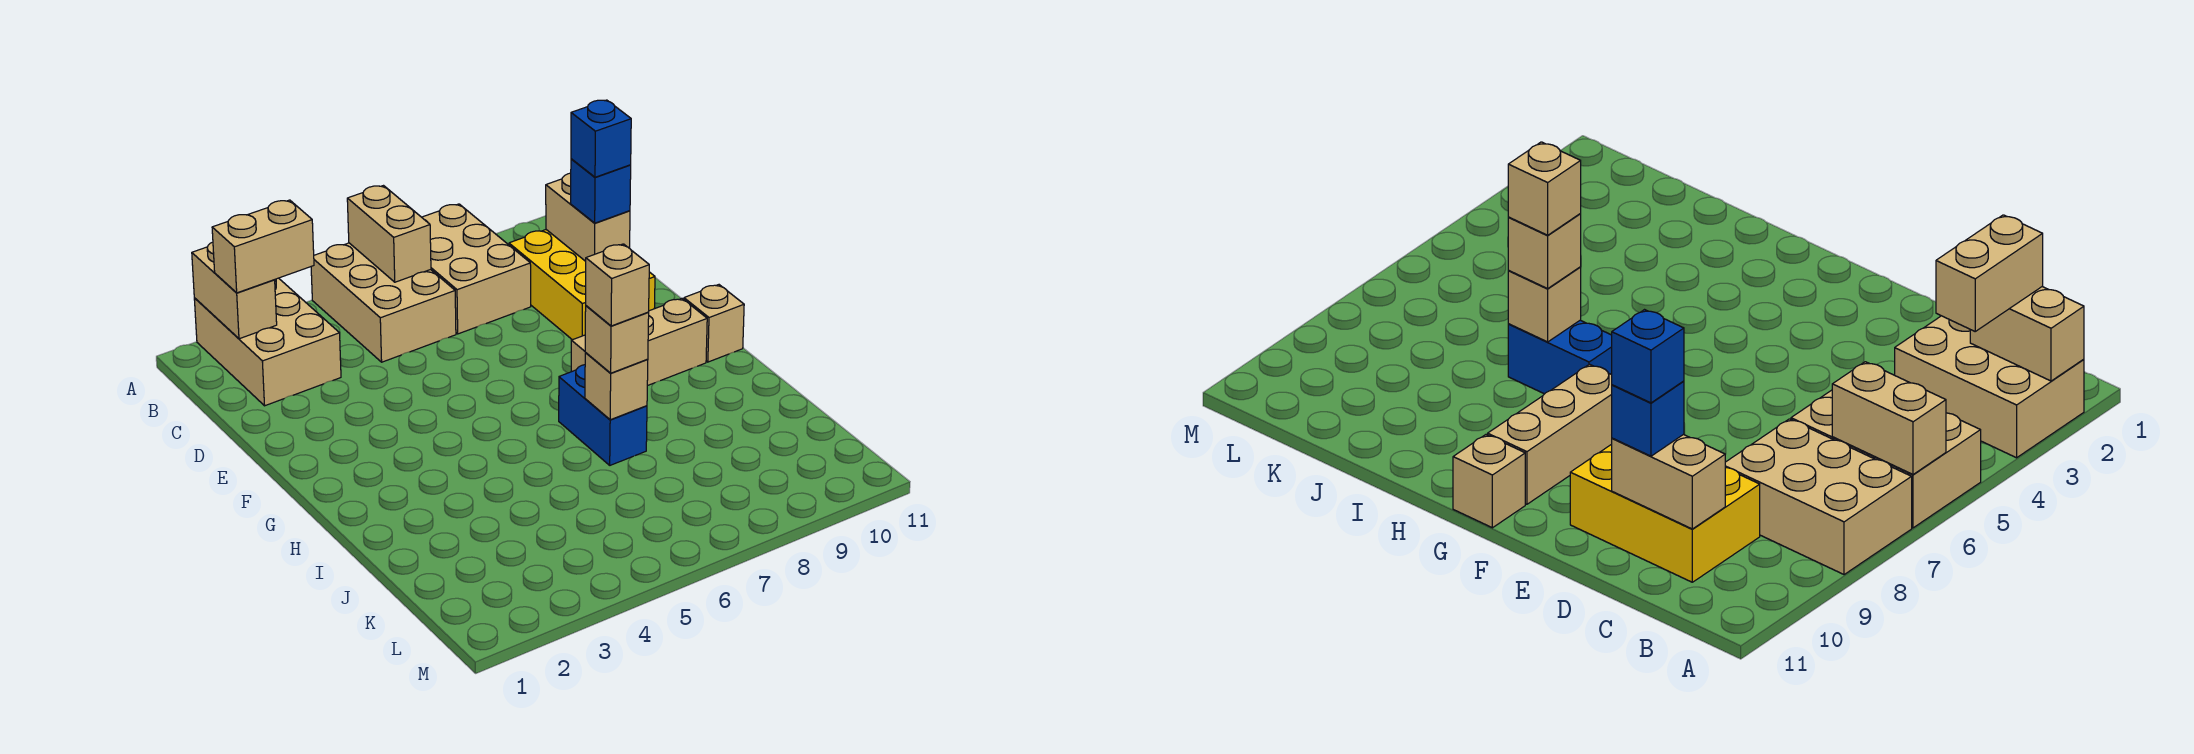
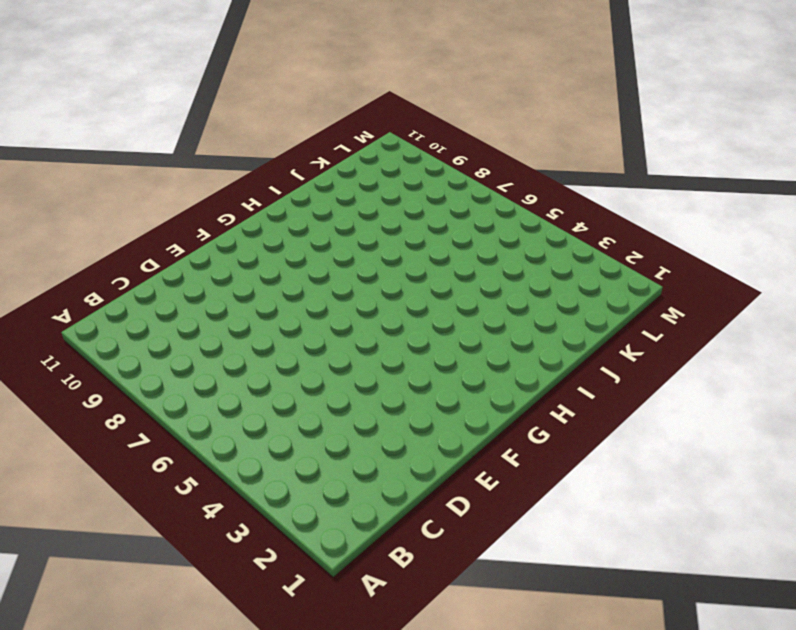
none -> tan brick A2:C3 level 1
none -> tan brick A5:C6 level 1
none -> tan brick A7:C8 level 1

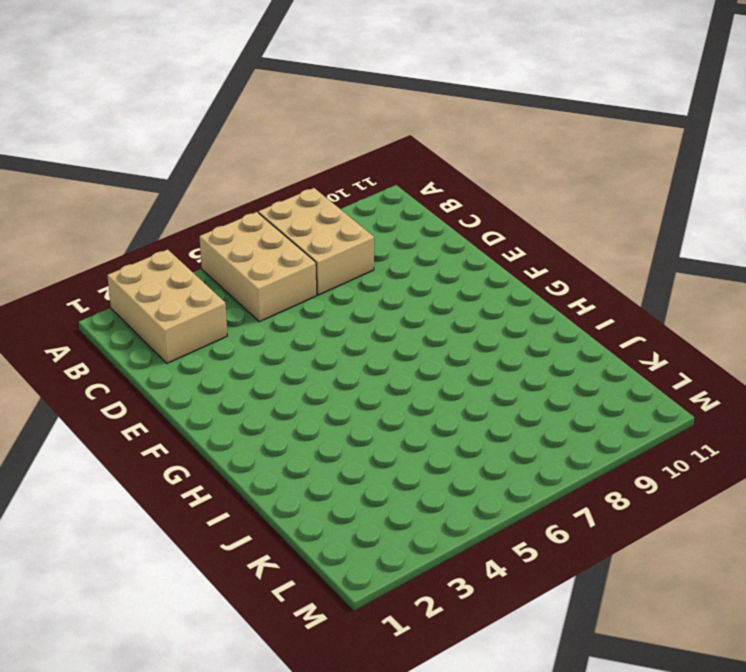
none -> yellow brick C9:E10 level 1
none -> tan brick G8:G10 level 1
none -> tan brick G11 level 1

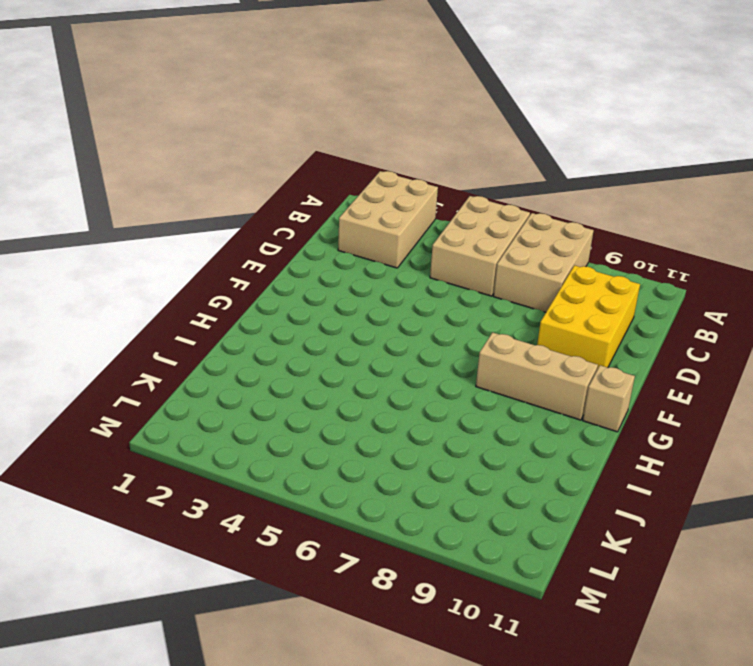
none -> blue brick H7:I7 level 1
none -> tan brick A2:B2 level 2
none -> tan brick A6:B6 level 2

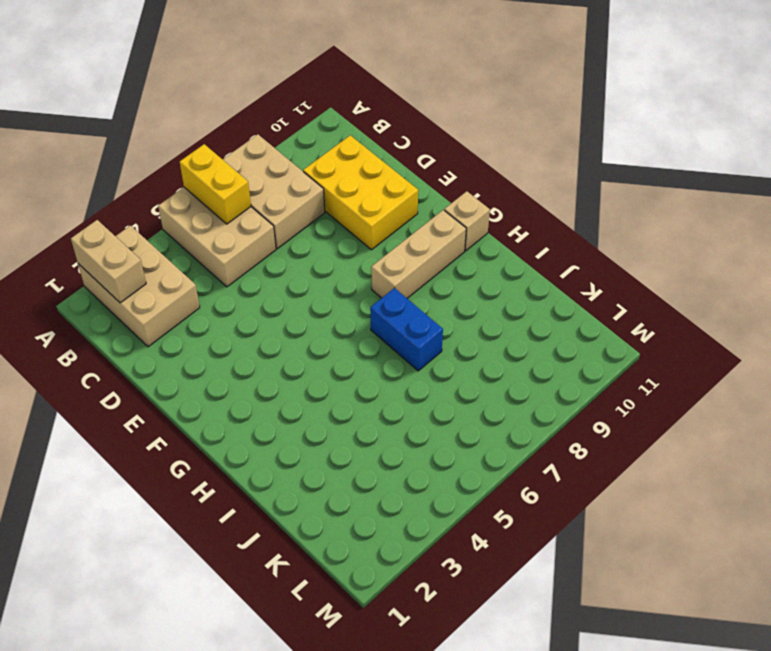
yellow brick A6:B6 level 2 -> tan brick A6:B6 level 2
none -> tan brick C10:D10 level 2
none -> tan brick I7 level 2
none -> tan brick B2:B3 level 3

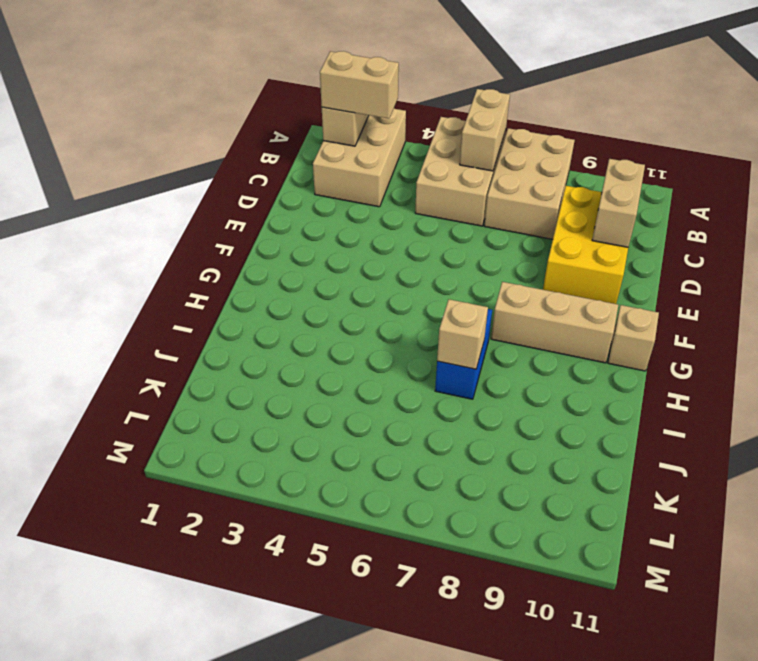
none -> blue brick D10 level 3
none -> tan brick I7 level 3
none -> blue brick D10 level 4

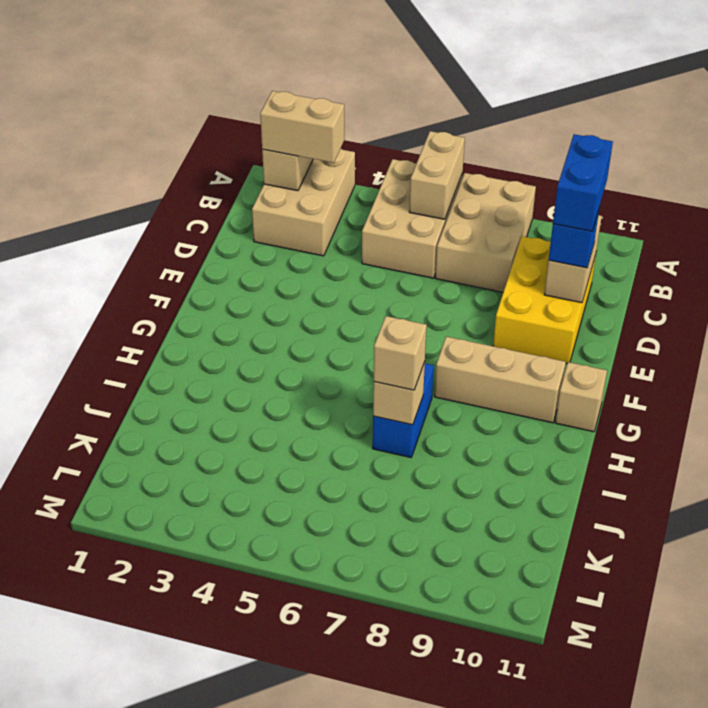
blue brick C10:D10 level 4 -> blue brick D10 level 4
none -> tan brick I7 level 4

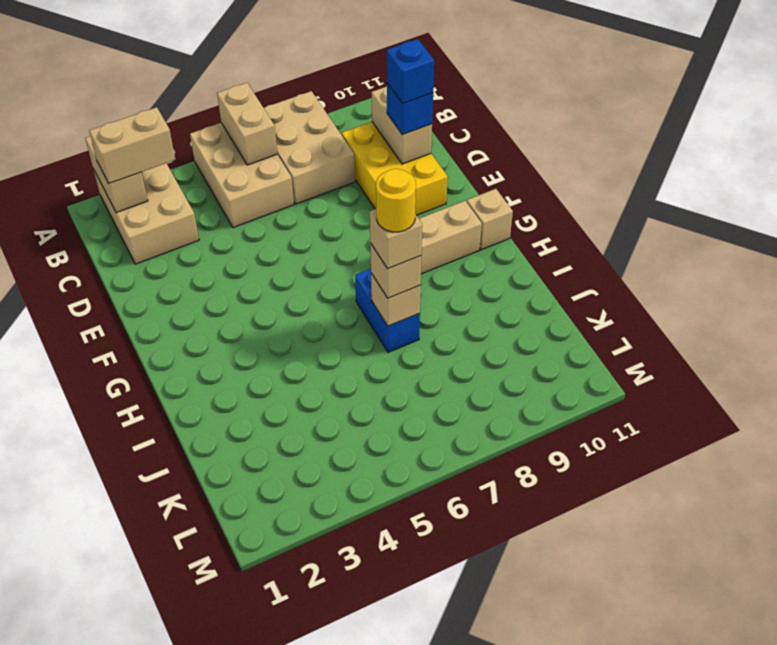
yellow round brick I7 level 5 -> none

